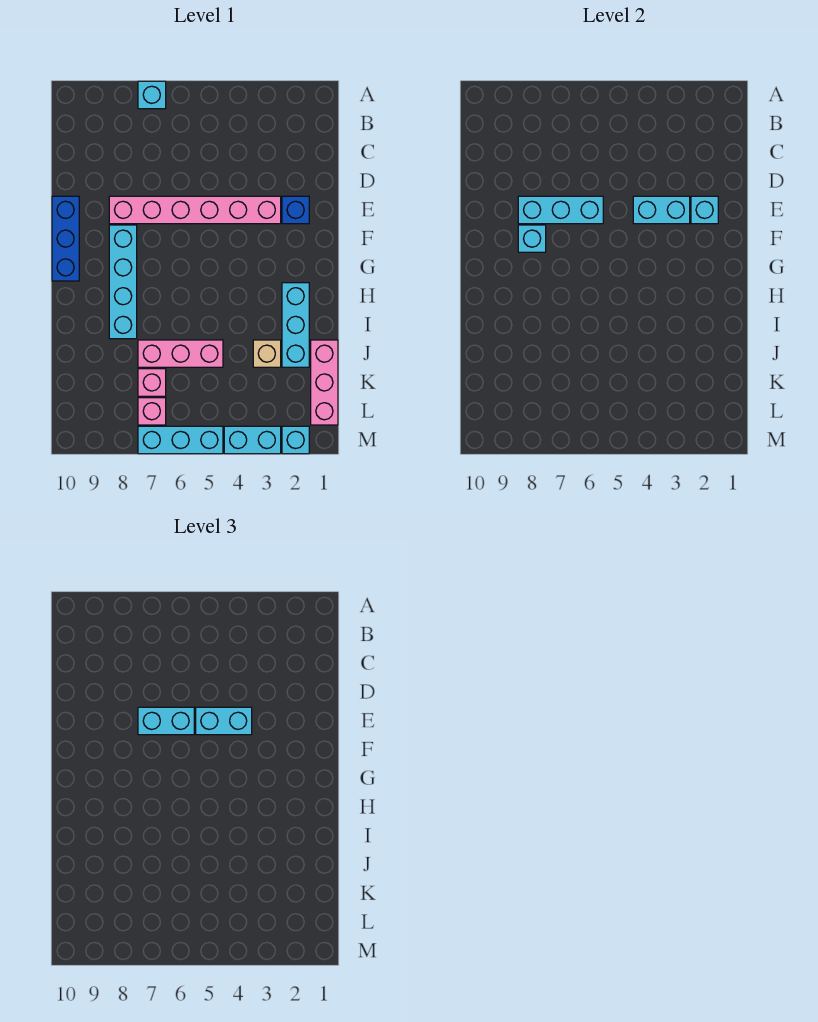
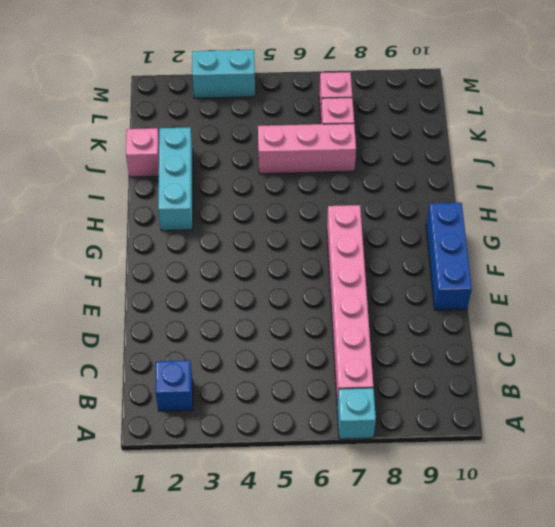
blue brick B2 level 1 -> blue brick E2 level 1
pink brick B7:G7 level 1 -> pink brick E3:E8 level 1
pink brick J1 level 1 -> pink brick J1:L1 level 1
none -> cyan brick F8:I8 level 1
none -> tan brick J3 level 1
none -> cyan brick M2 level 1

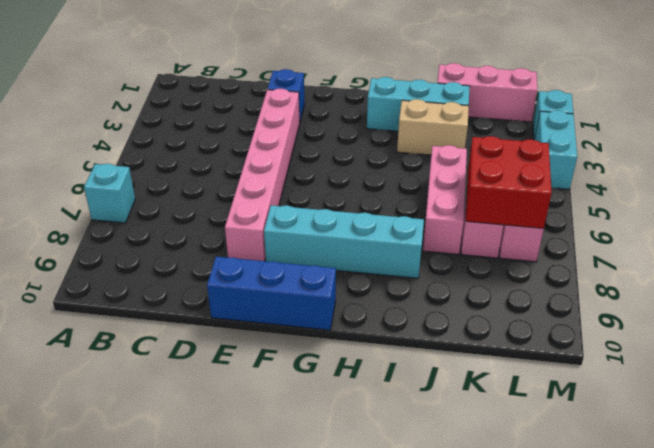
tan brick I3:J3 level 1 -> tan brick J3 level 1
red brick K6:L7 level 2 -> none
none -> cyan brick M5:M7 level 1
none -> cyan brick E2 level 2
none -> cyan brick E3:E4 level 2

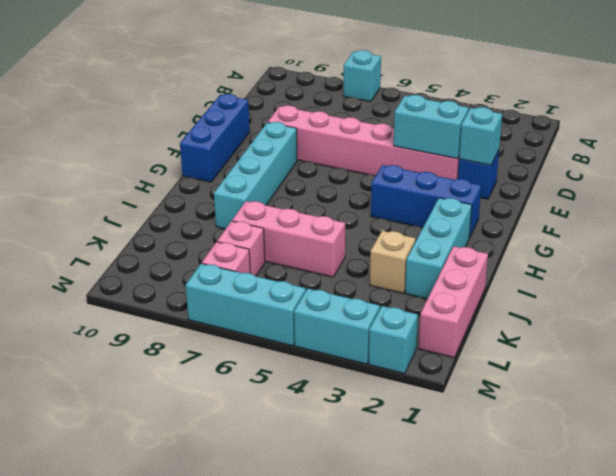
blue brick G2:G4 level 1 -> none
none -> cyan brick E6:E8 level 2
none -> cyan brick F8 level 2
none -> cyan brick E4:E5 level 3

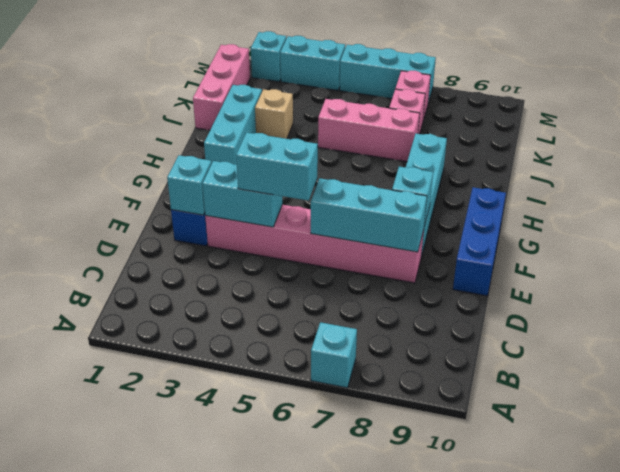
none -> cyan brick E6:E7 level 3

